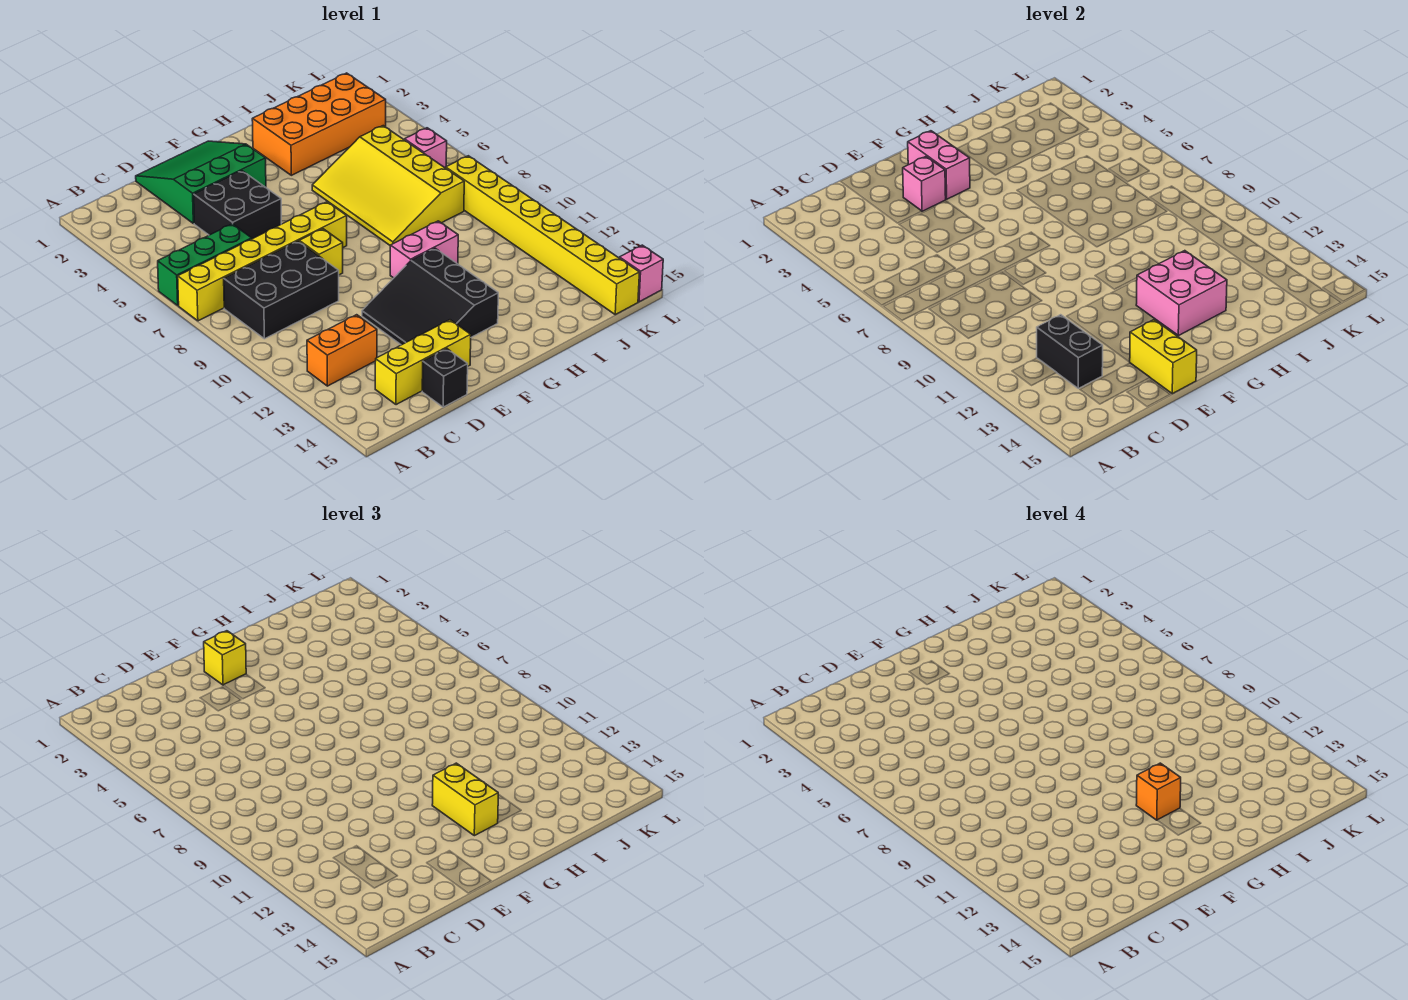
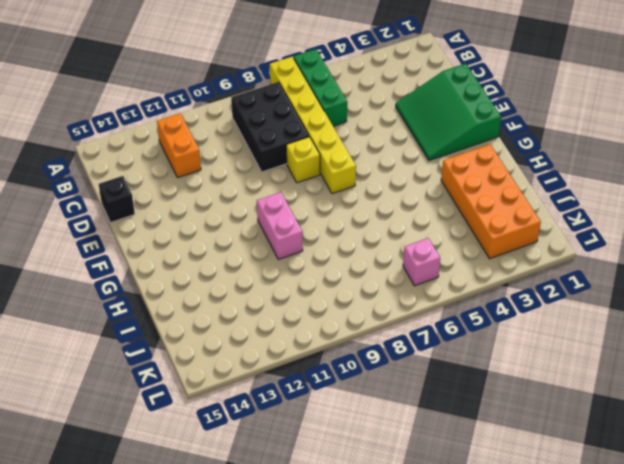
green slope D1:F3 level 1 top 1 -> green slope D1:F3 level 1 top 3
none -> yellow brick C14:E14 level 1
none -> black brick D4:E5 level 1
none -> black slope E11:G13 level 1 top G

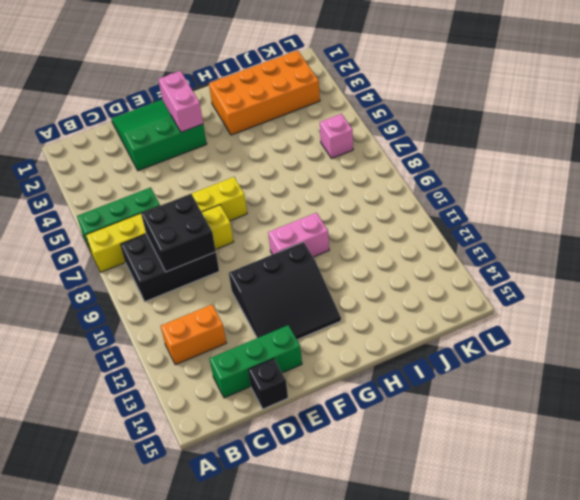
black brick C8:D9 level 2 -> black brick D4:E5 level 1
green brick C14:E14 level 1 -> yellow brick C14:E14 level 1
black slope E11:G13 level 1 top 11 -> black slope E11:G13 level 1 top G
none -> yellow slope H5:J8 level 1 top J
none -> yellow brick K8:K15 level 1
none -> pink brick L15 level 1

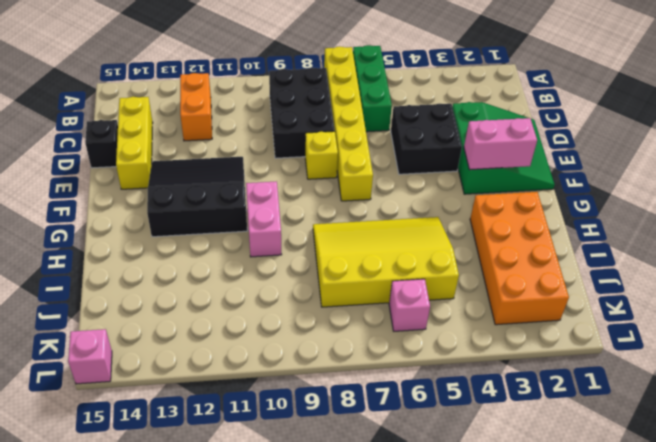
none -> yellow brick K8:K15 level 1
none -> black brick C12:C13 level 2
none -> pink brick E3 level 2

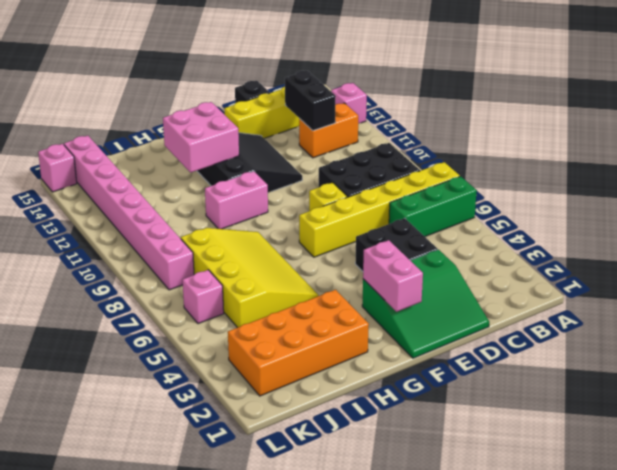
pink brick A13 level 1 -> pink brick E3 level 2
pink brick K8:K15 level 1 -> yellow brick K8:K15 level 1
none -> yellow brick E14:E15 level 2
none -> yellow brick F2 level 3
none -> yellow brick G12:G13 level 3

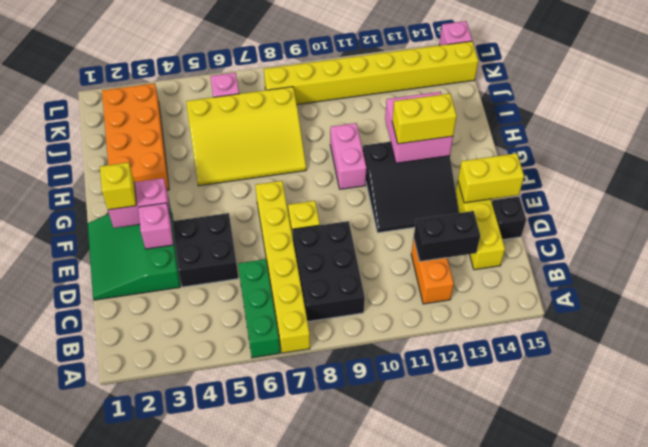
none -> orange brick G12 level 4

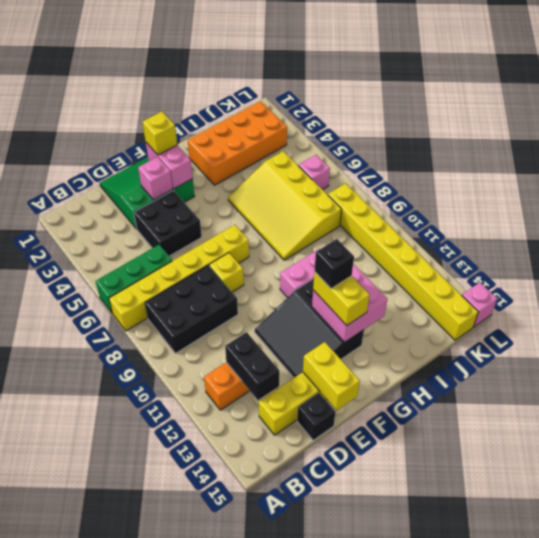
black brick G12 level 4 -> orange brick G12 level 4

